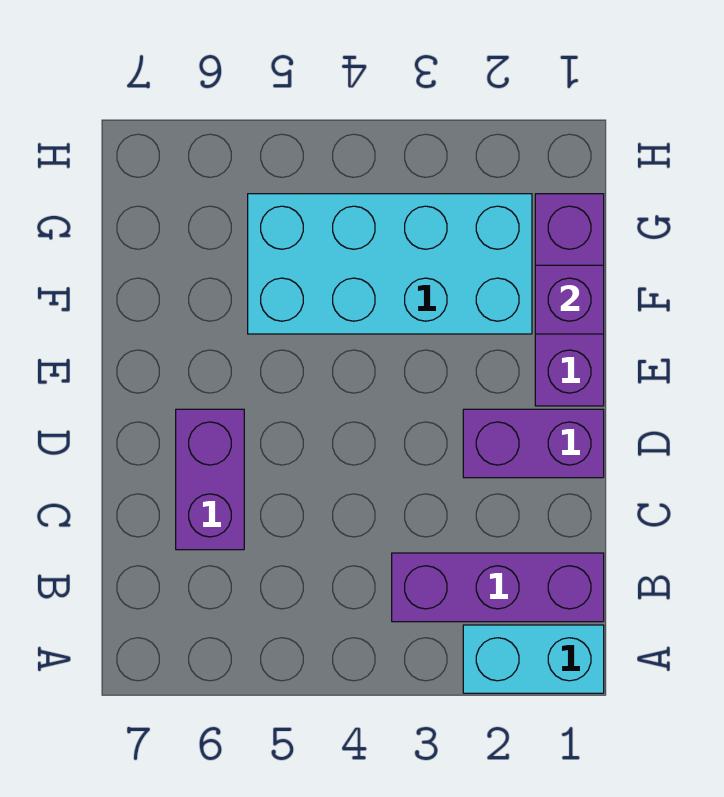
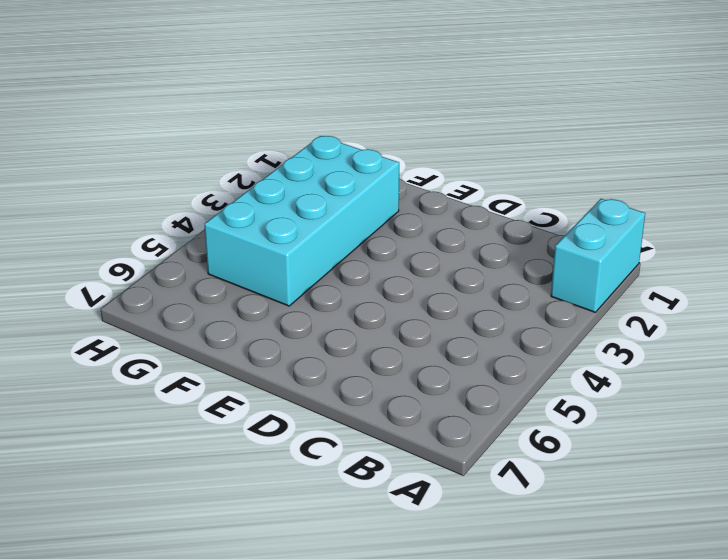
none -> purple brick B1:B3 level 1
none -> purple brick C6:D6 level 1

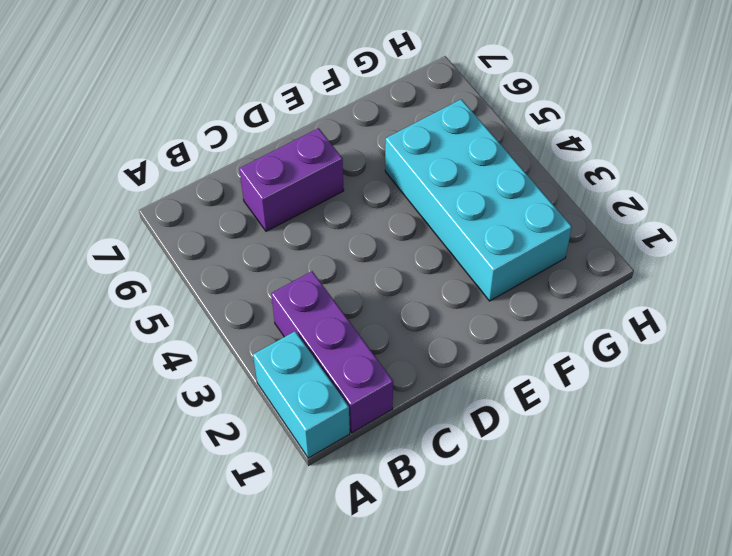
none -> purple brick D1:D2 level 1
none -> purple brick E1:G1 level 1

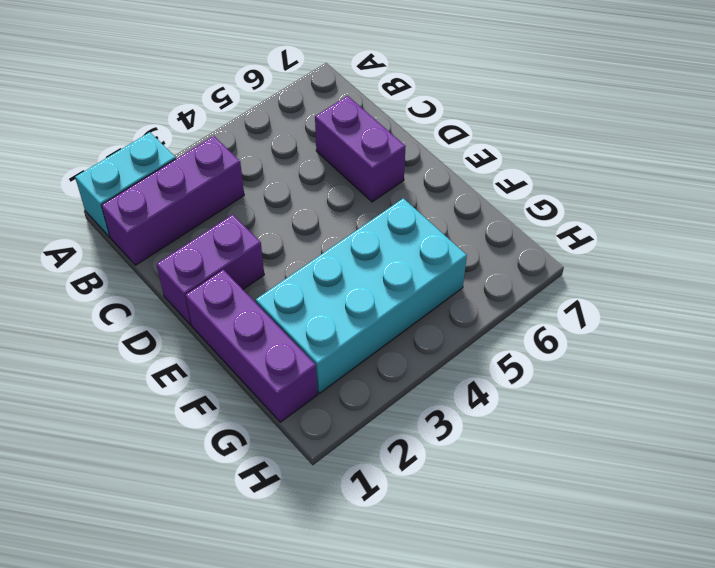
none -> purple brick F1 level 2

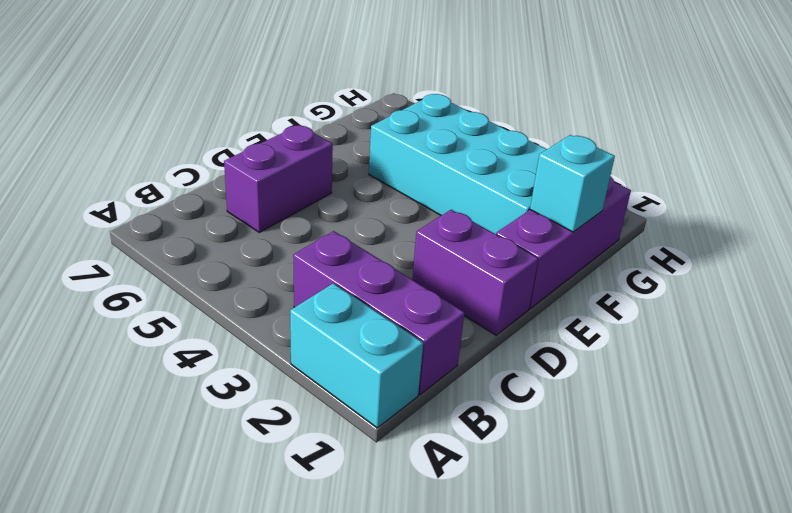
cyan brick F1 level 2 -> purple brick F1 level 2

